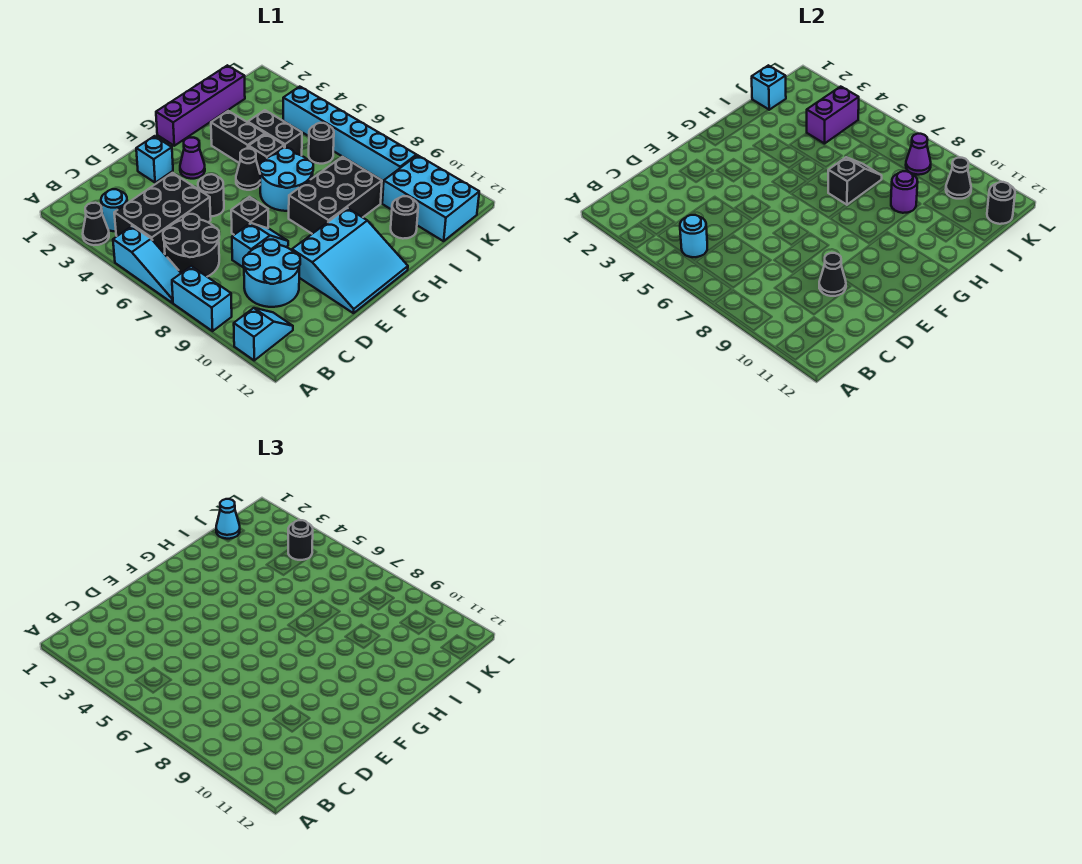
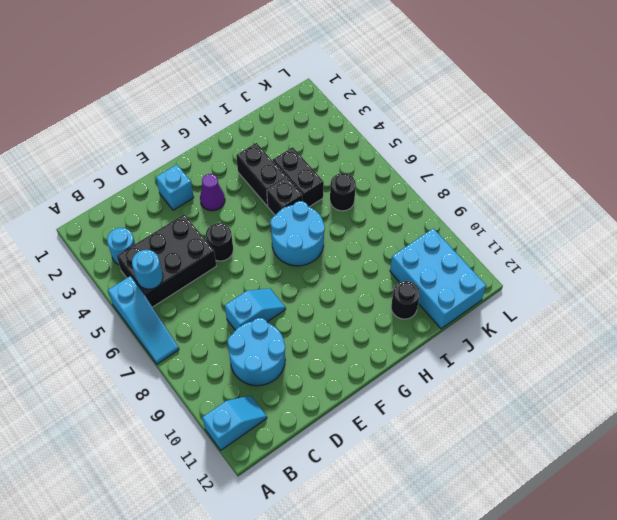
none -> black cone A3 level 1
none -> cyan brick A8:A9 level 1
none -> black round brick B6:C7 level 1
none -> black brick E7 level 1

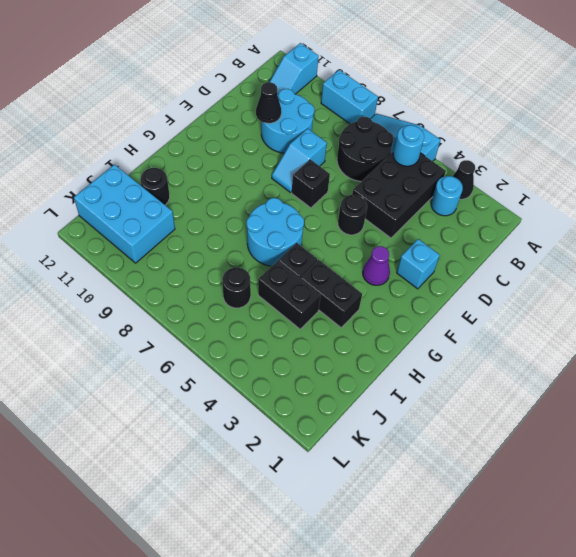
none -> cyan slope E10:G12 level 1 top 10
none -> purple brick G1:J1 level 1
none -> black cone G5 level 1
none -> black brick G8:I9 level 1

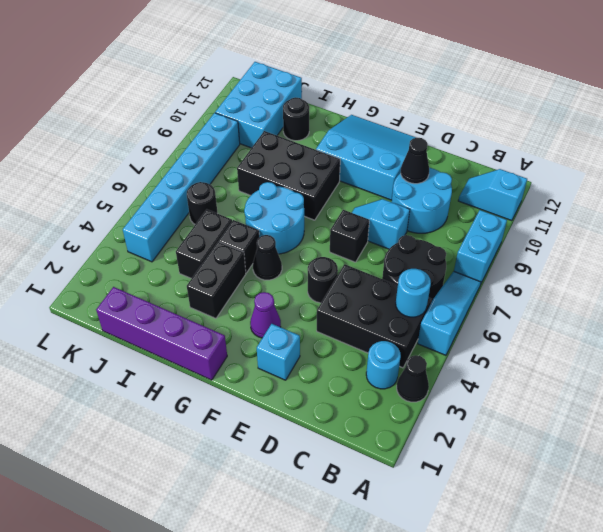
none -> black slope H7:I7 level 2 top H
none -> purple round brick I9 level 2
none -> cyan brick J1 level 2
none -> purple brick J4:K4 level 2

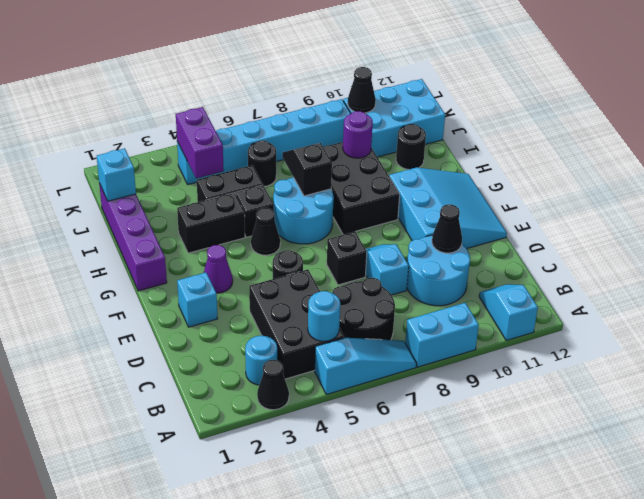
none -> purple cone K8 level 2
none -> black round brick K12 level 2
none -> cyan cone J1 level 3
none -> black round brick K4 level 3

